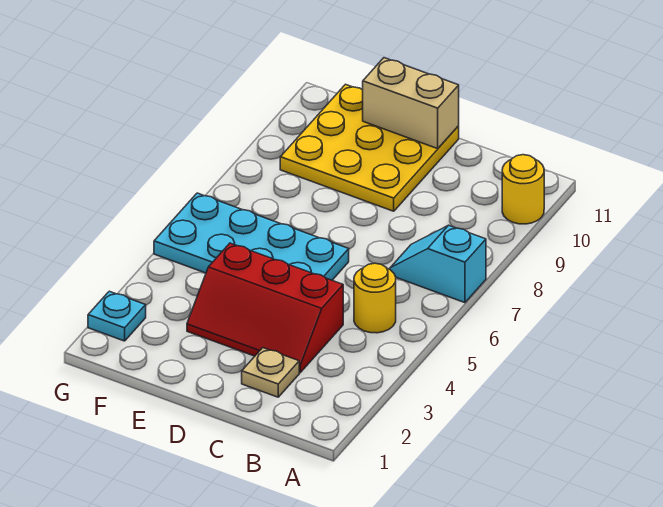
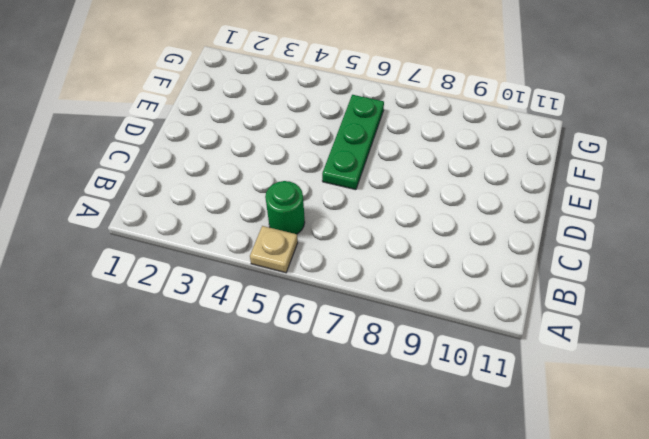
tan plate A5 level 1 -> tan plate C2 level 1
green round brick B5 level 1 -> yellow round brick B5 level 1
green plate D6:F6 level 1 -> cyan plate D5:G6 level 1
none -> cyan slope A7:B7 level 1 top A
none -> yellow round brick A10 level 1

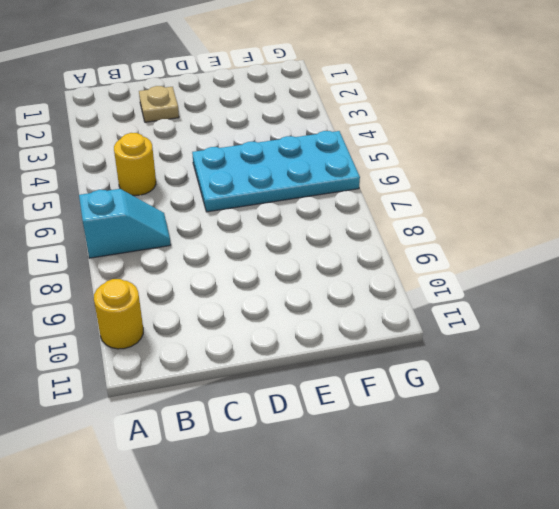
none -> red slope C3:E4 level 1 top 4
none -> yellow plate D9:F11 level 1

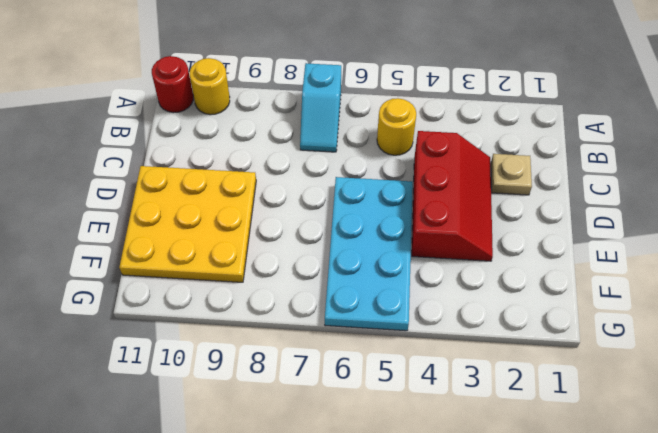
red round brick A11 level 1 -> none
none -> cyan plate G2 level 1
none -> tan brick D11:E11 level 2

